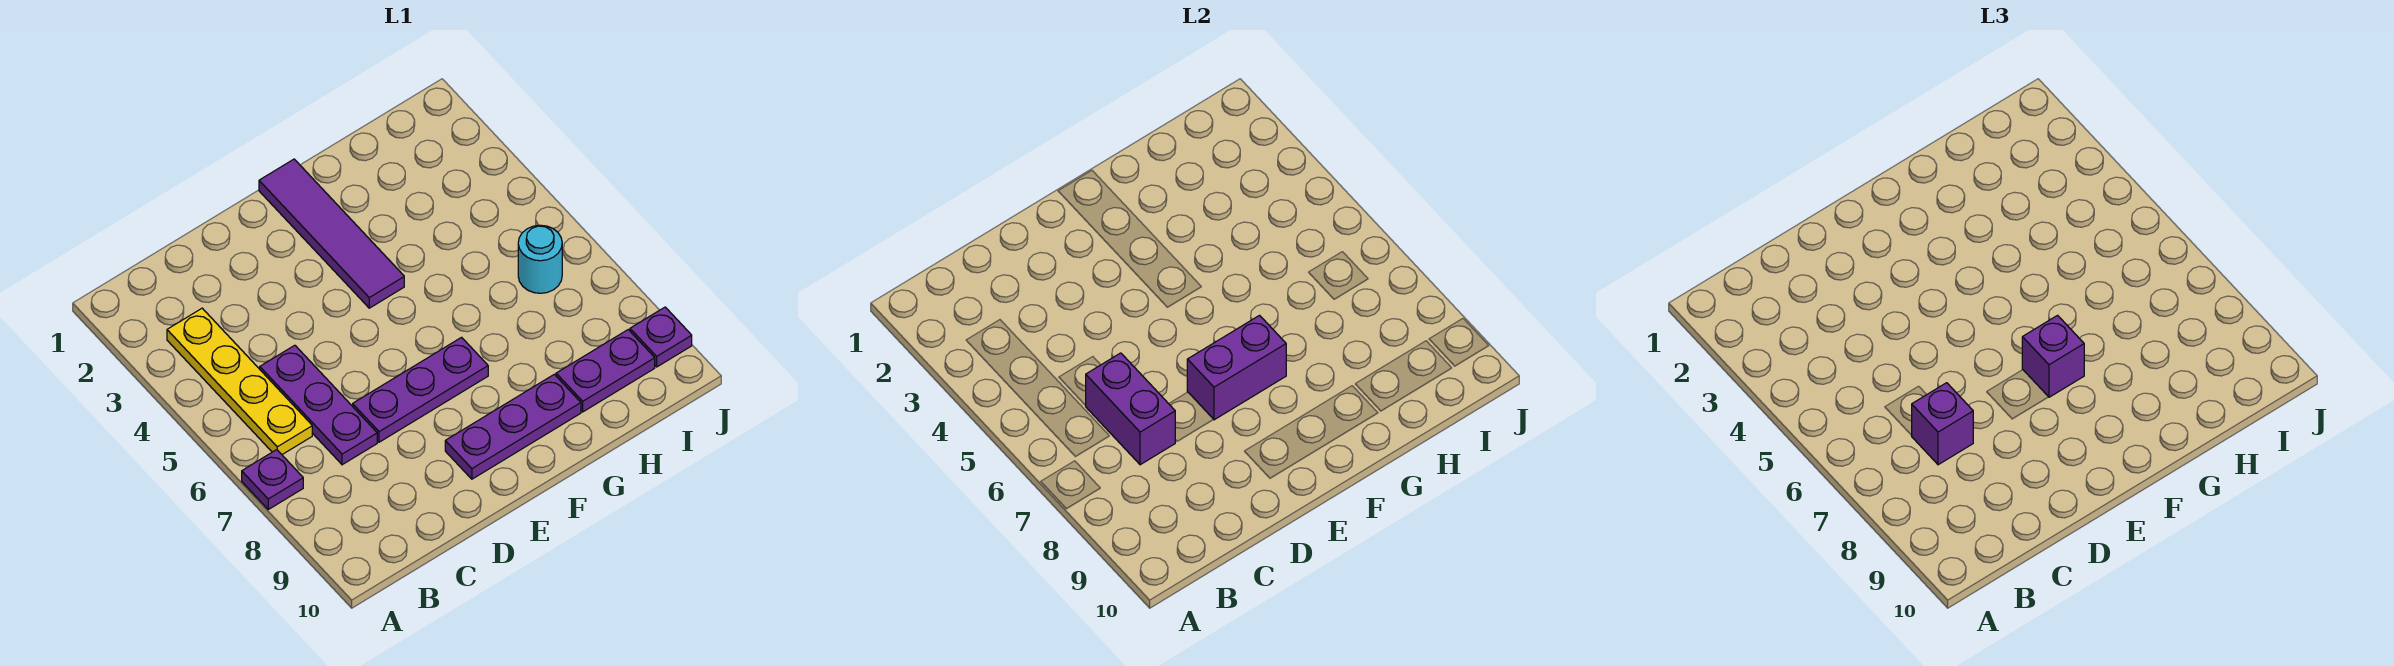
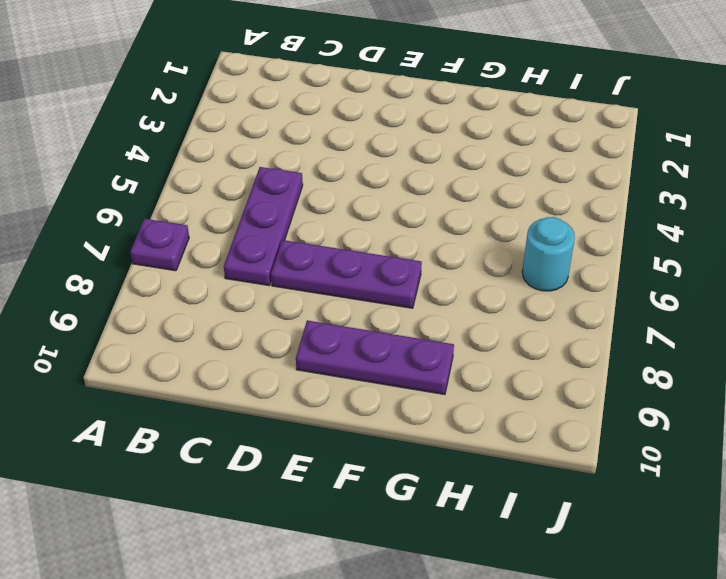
none -> yellow plate B3:B6 level 1
none -> purple tile F1:F4 level 1
none -> purple plate H9:I9 level 1

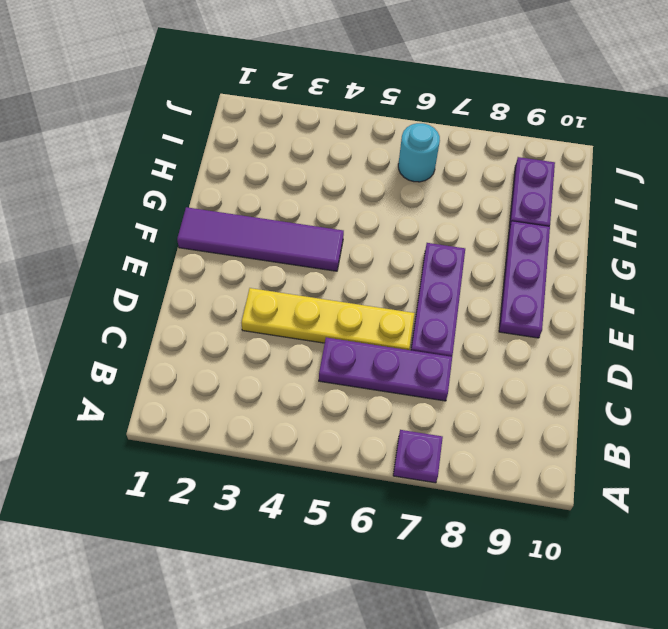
yellow plate D3:D6 level 1 -> yellow plate B3:B6 level 1
none -> purple plate J9 level 1
none -> purple brick C6:C7 level 2
none -> purple brick E7:F7 level 2

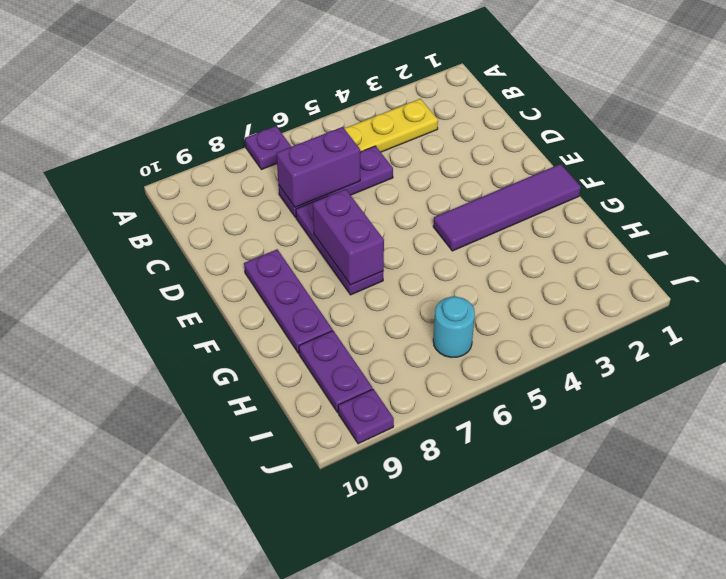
none -> purple brick C7 level 3
none -> purple brick F7 level 3

